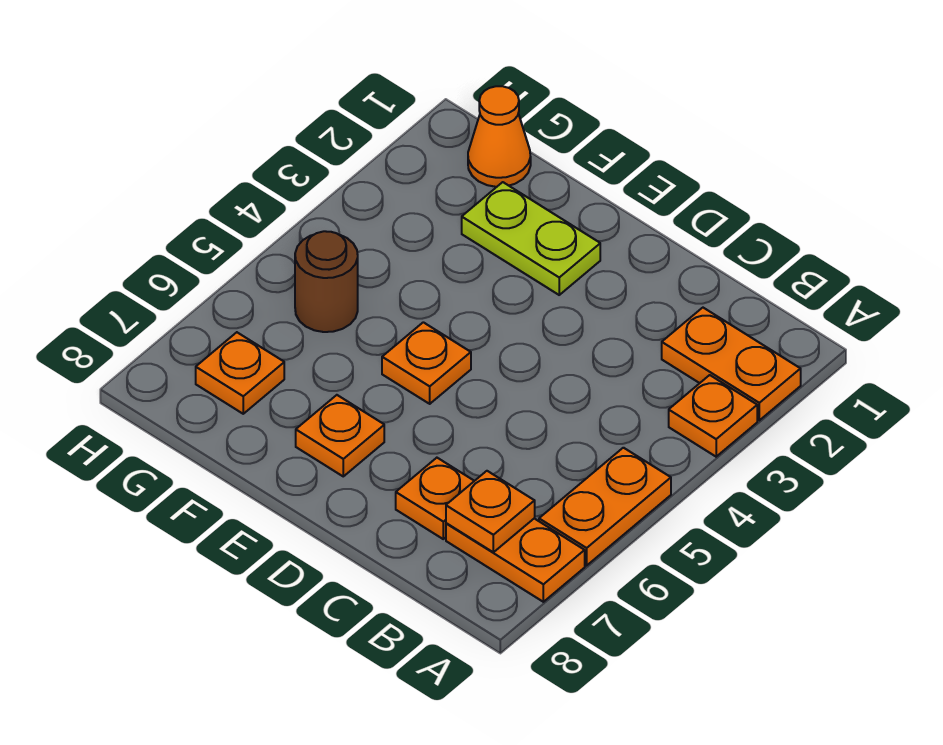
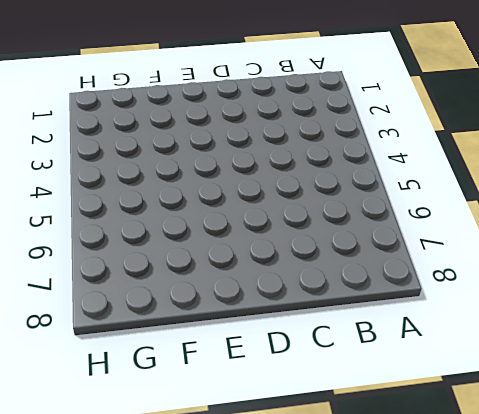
none -> orange plate A2:B2 level 1
none -> orange plate A3 level 1
none -> orange plate A5:A6 level 1

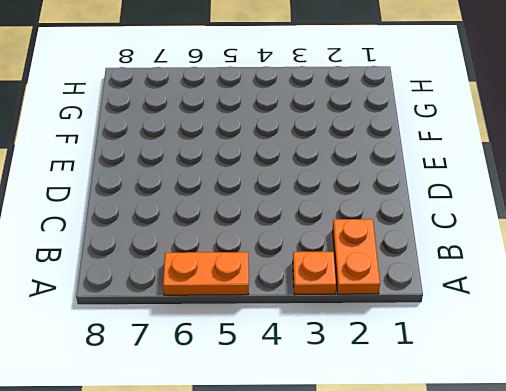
none -> orange plate A7:B7 level 1
none -> orange plate C7 level 1
none -> lime plate E2:F2 level 1

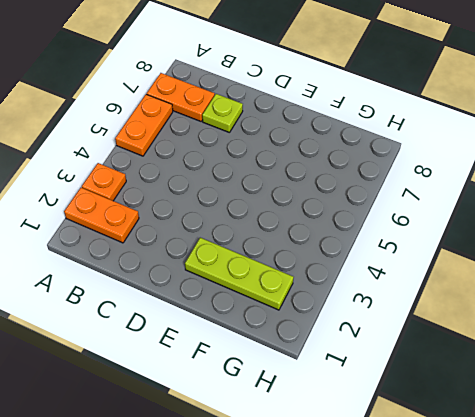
lime plate C7 level 1 -> orange plate C7 level 1
lime plate E2:G2 level 1 -> lime plate E2:F2 level 1
none -> orange plate E5 level 1
none -> orange plate E7 level 1
none -> orange cone G1 level 1

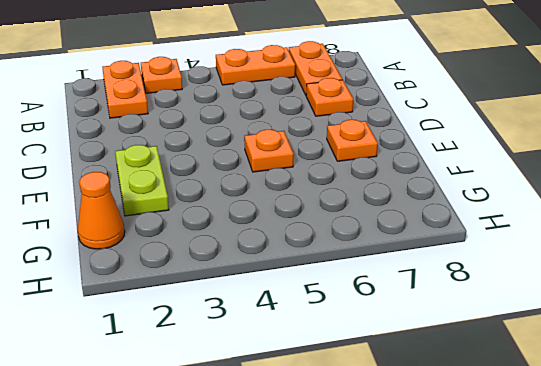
none -> brown round brick G5 level 1
none -> orange plate G7 level 1
none -> orange plate B7 level 2

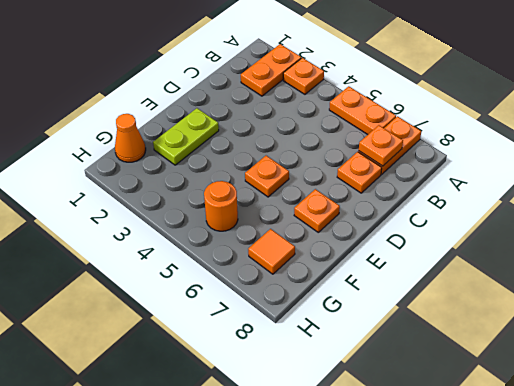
orange round brick G5 level 1 -> brown round brick G5 level 1
orange tile G7 level 1 -> orange plate G7 level 1

